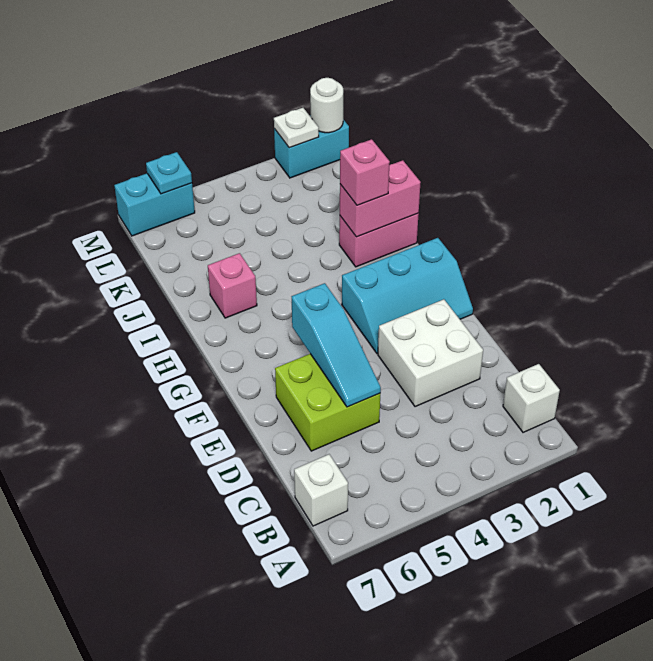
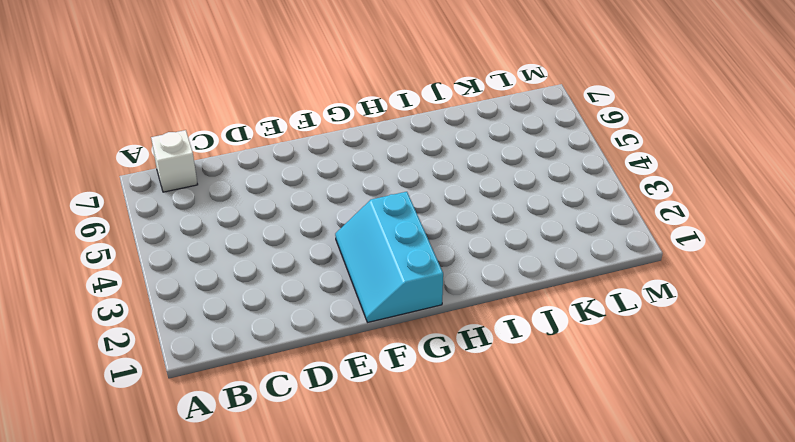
none -> white brick B1 level 1
none -> white brick D2:E3 level 1
none -> lime brick D5:E6 level 1

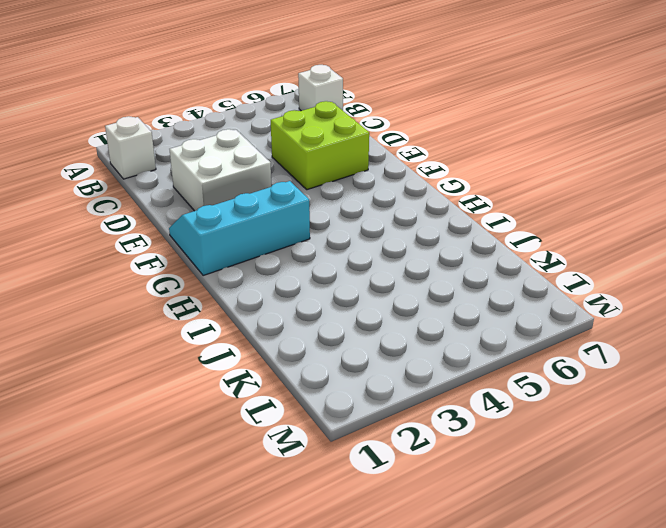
none -> pink brick I1:I2 level 1
none -> pink brick I6 level 1
none -> cyan brick M1:M2 level 1

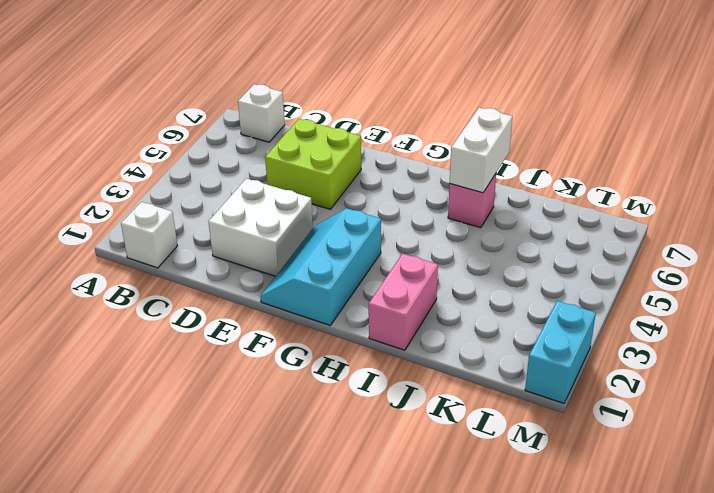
white brick I6:I7 level 2 -> none
none -> cyan brick M6:M7 level 1
none -> cyan slope D5:F5 level 2 top F
none -> pink brick I1:I2 level 2

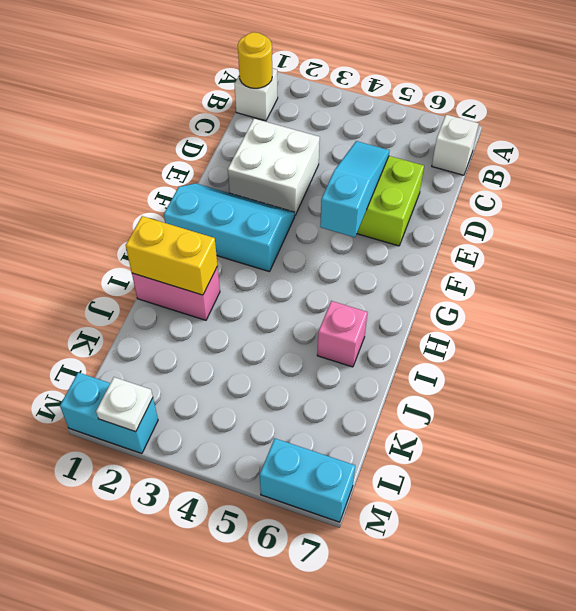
yellow round brick B1 level 2 -> none
yellow brick I1:I2 level 2 -> pink brick I1:I2 level 2
none -> white round brick M1 level 2
none -> cyan plate M6 level 2
none -> pink brick I2 level 3

